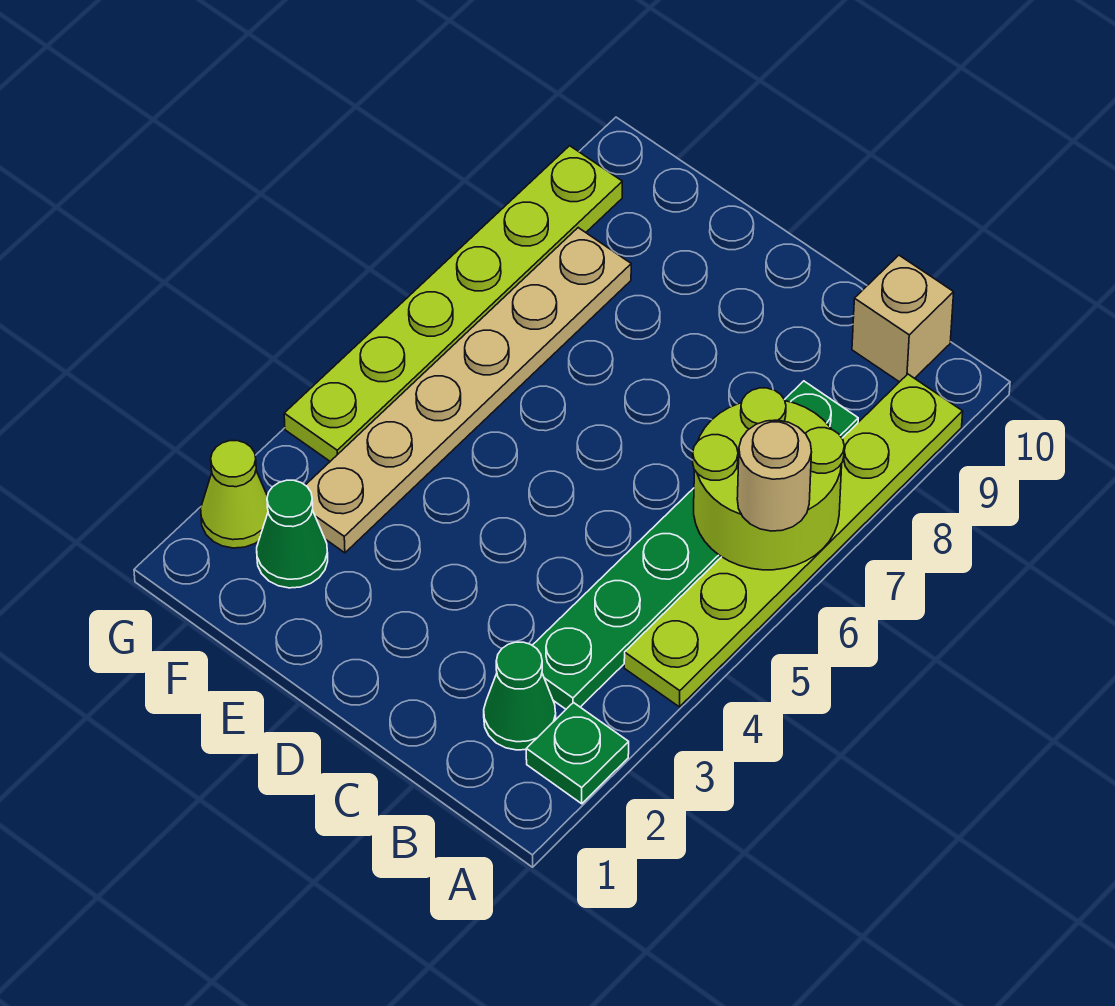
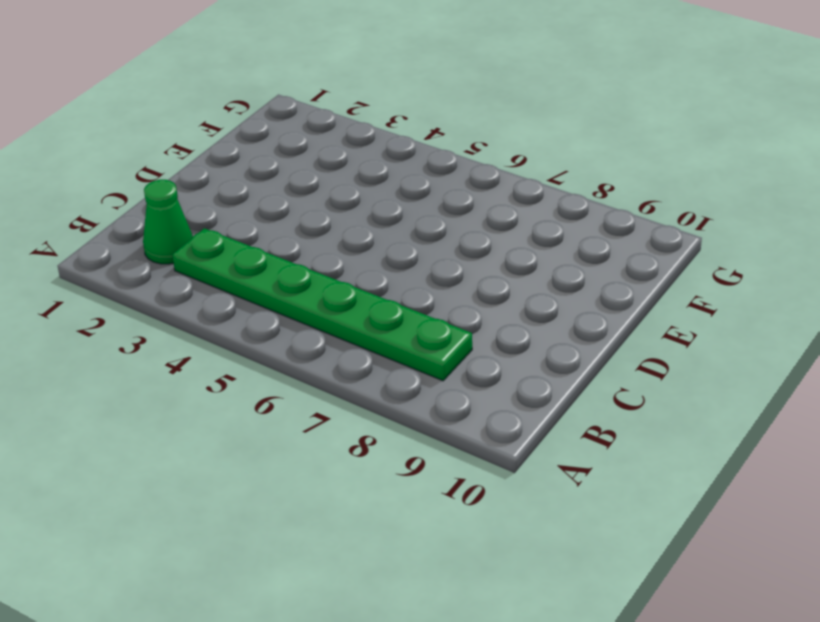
none -> green plate A2 level 1
none -> lime plate A4:A9 level 1

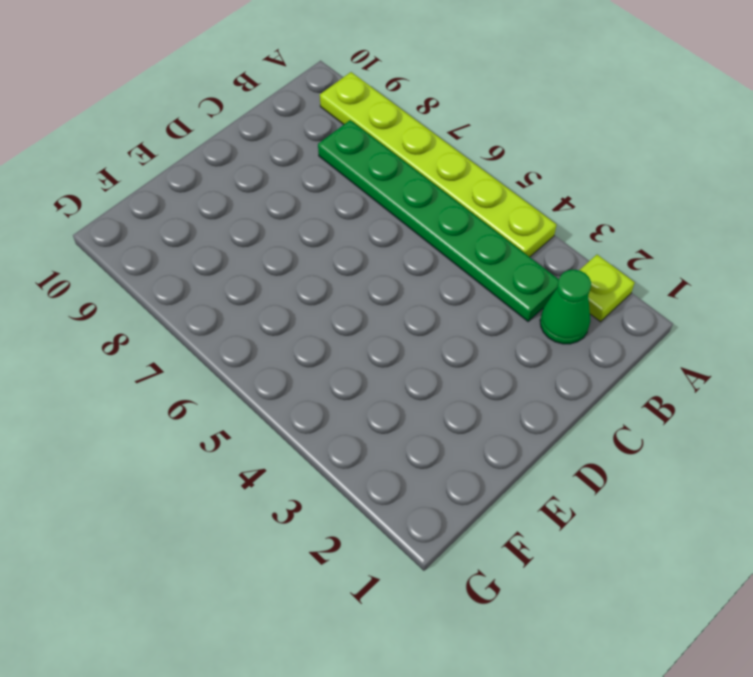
lime plate A2 level 1 -> green plate A2 level 1
none -> tan brick B10 level 1
none -> green cone F2 level 1

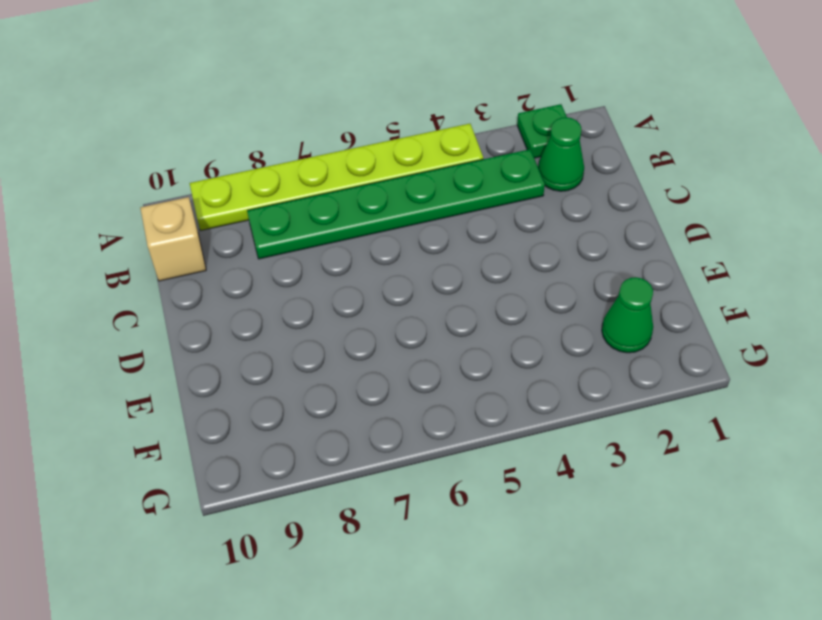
none -> tan plate F3:F8 level 1
none -> lime cone G2 level 1

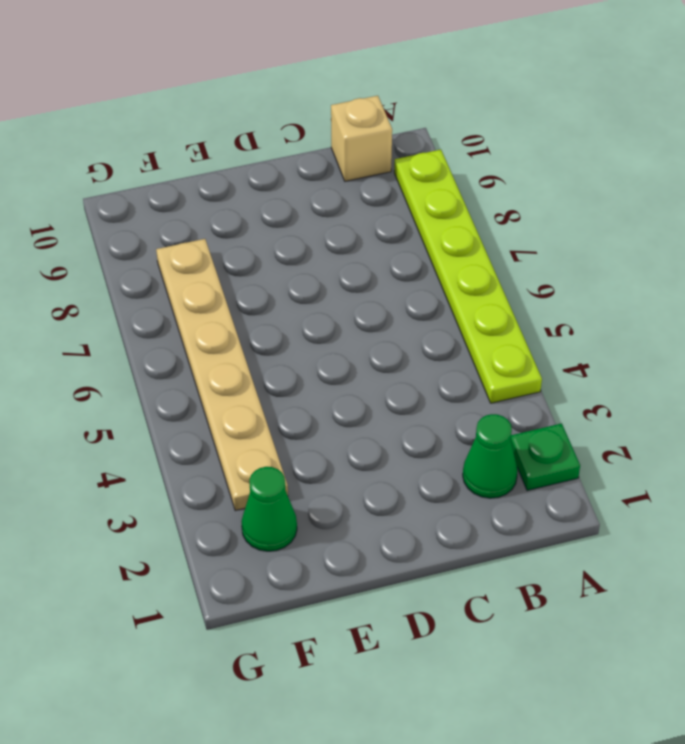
none -> green plate B3:B8 level 1
none -> lime cone G2 level 1

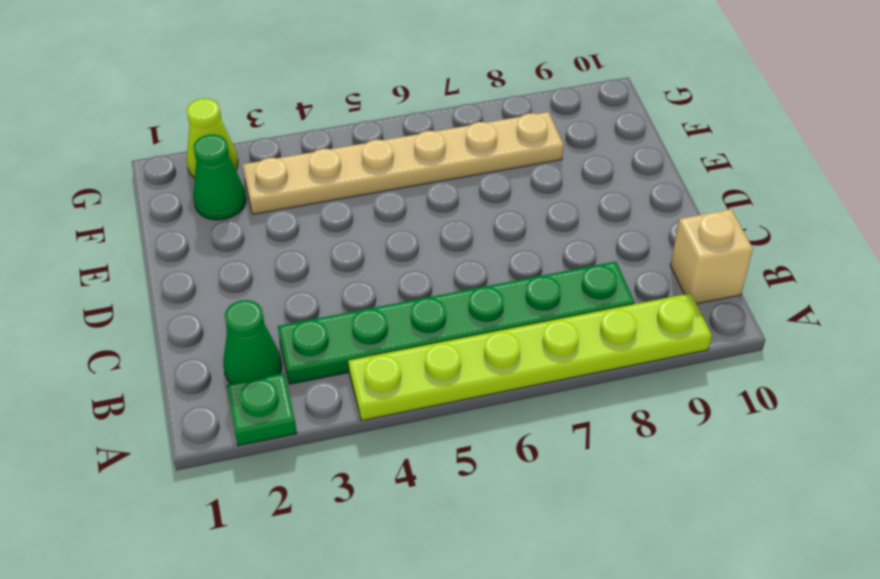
none -> lime plate G4:G9 level 1
none -> lime round brick A6:B7 level 2

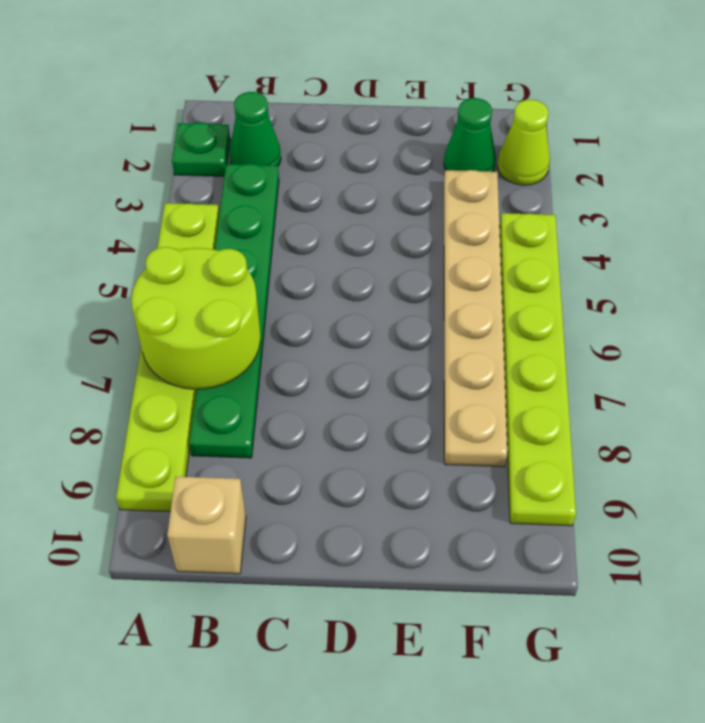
none -> tan round brick A6 level 3

